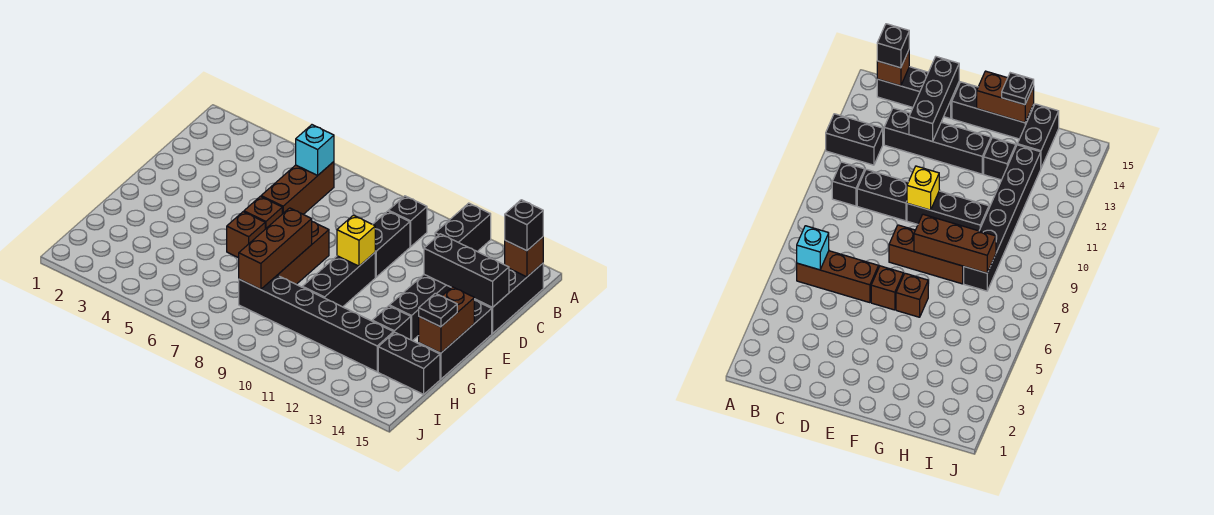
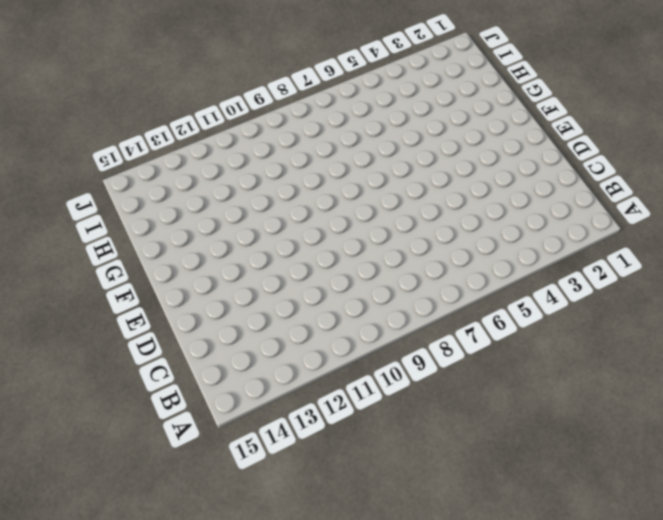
none -> black brick A12:B12 level 1
none -> brown brick B6:D6 level 1
none -> black brick B10 level 1

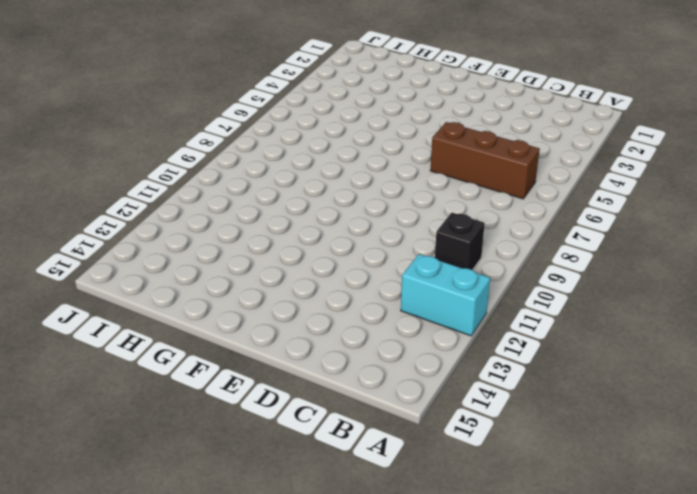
cyan brick A12:B12 level 1 -> black brick A12:B12 level 1
none -> black brick B15:D15 level 1
none -> black brick C10:D10 level 1
none -> black brick C13:F13 level 1

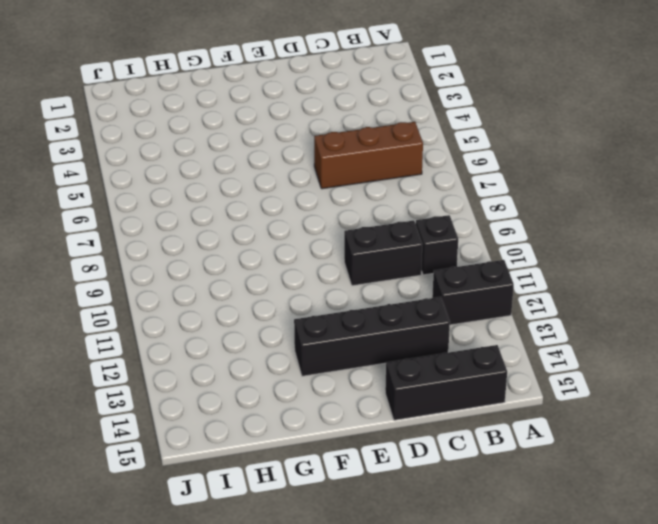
none -> brown brick E6 level 1
none -> brown brick E8:G8 level 1
none -> black brick E10:G10 level 1

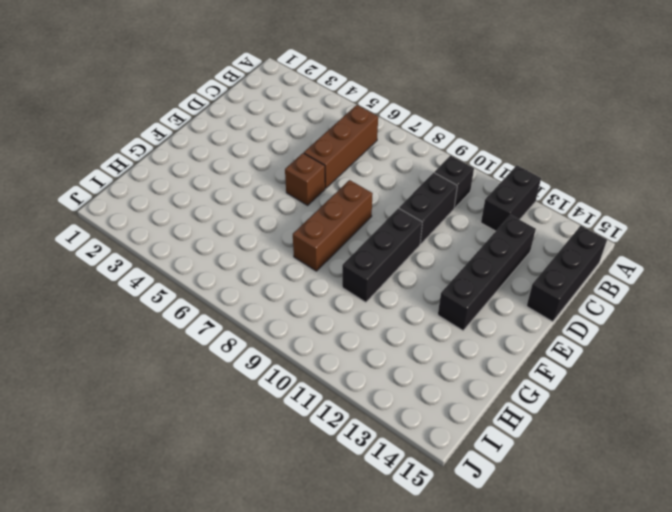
none -> black brick E15:G15 level 1
none -> brown brick F6 level 1
none -> black brick G13 level 1

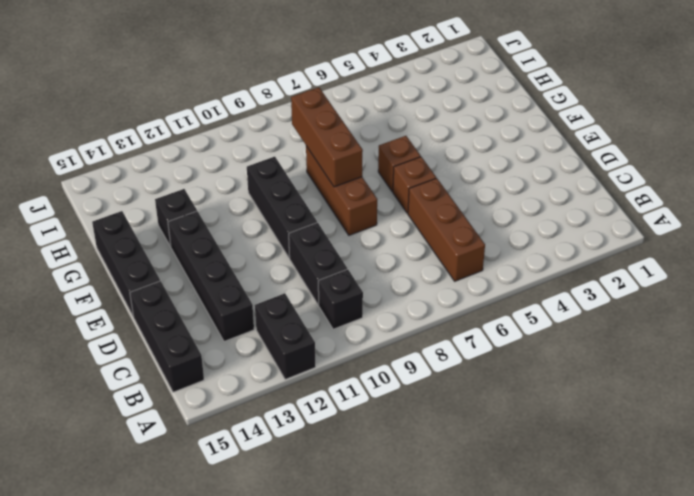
none -> black brick H8:H13 level 1
none -> black brick H14:H15 level 1
none -> cyan brick B6 level 2

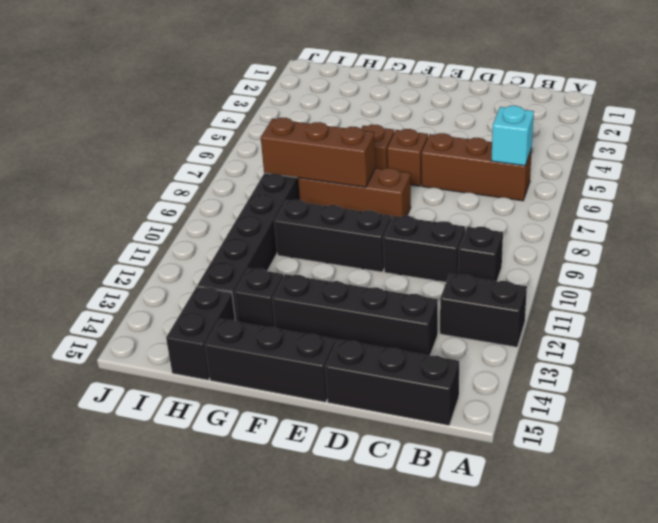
none -> brown brick B15 level 2
none -> black brick D13:D15 level 2
none -> yellow brick E10 level 2

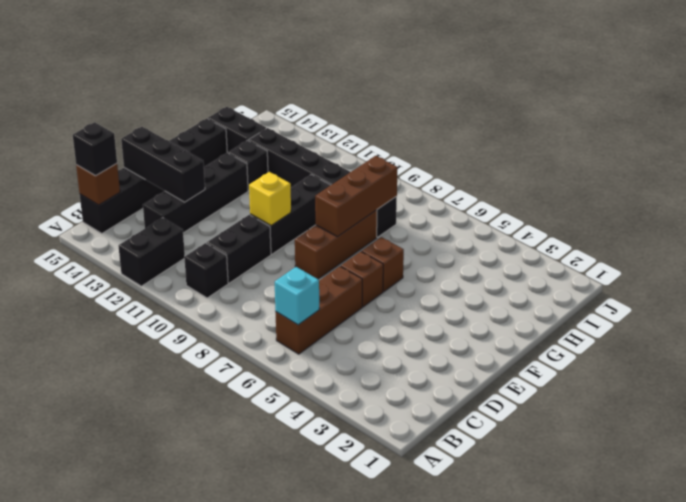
none -> brown brick F15:G15 level 2
none -> black plate G15 level 3

